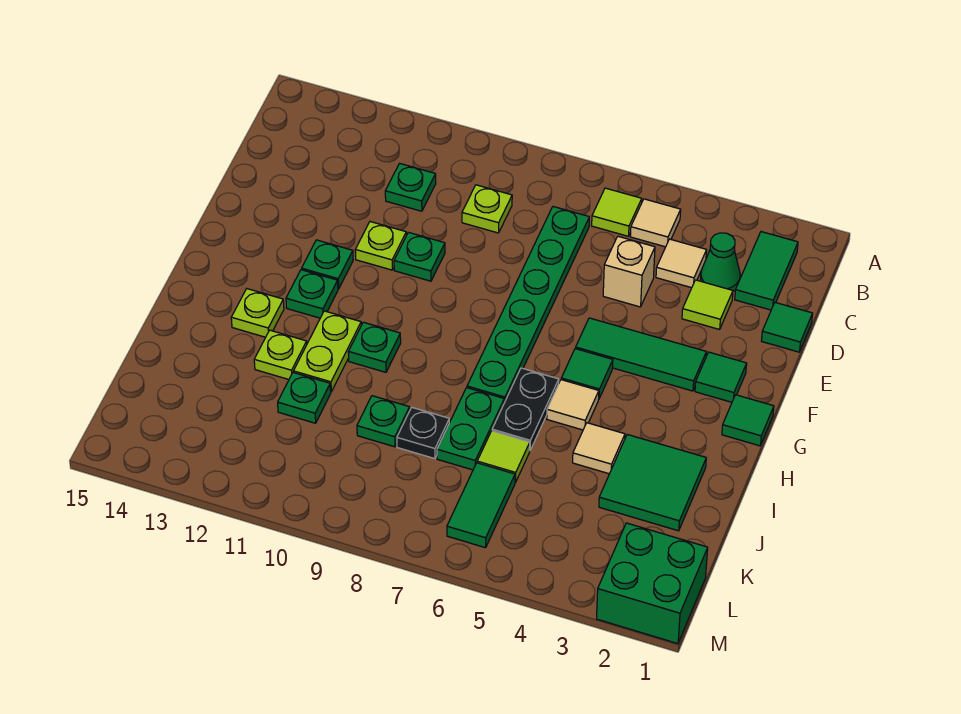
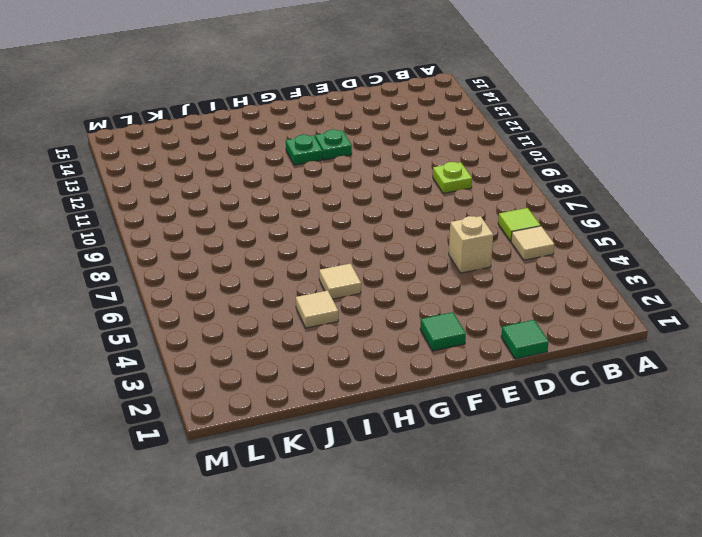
none -> green tile B2:C2 level 1
none -> green cone C3 level 1
none -> tan tile C4 level 1
none -> green plate C7:H7 level 1

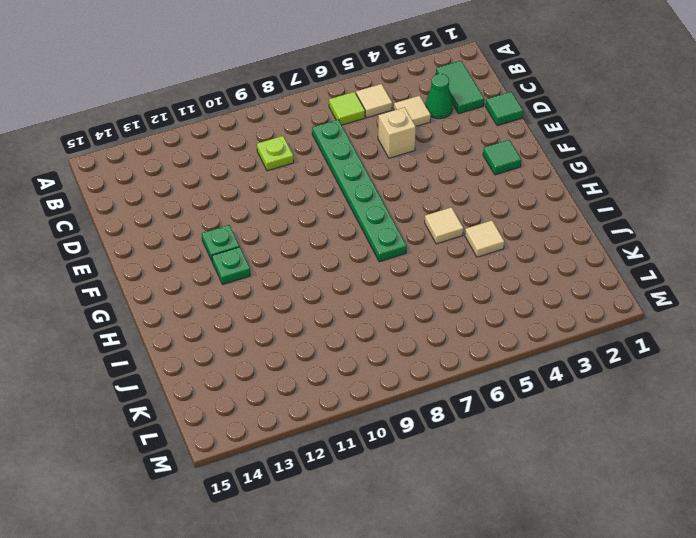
none -> green plate C11 level 1
none -> lime tile D3 level 1
none -> green plate E10 level 1
none -> lime plate E11 level 1

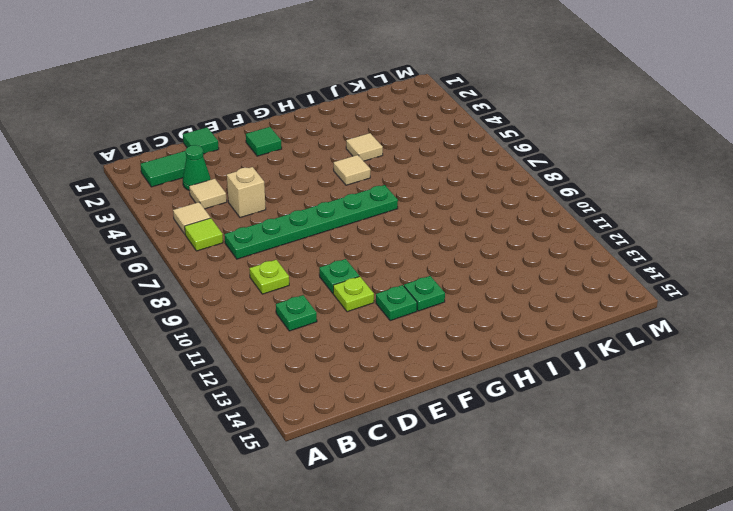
none -> lime tile D3 level 1
none -> green tile F3:F5 level 1
none -> green tile G1 level 1
none -> green tile G5 level 1

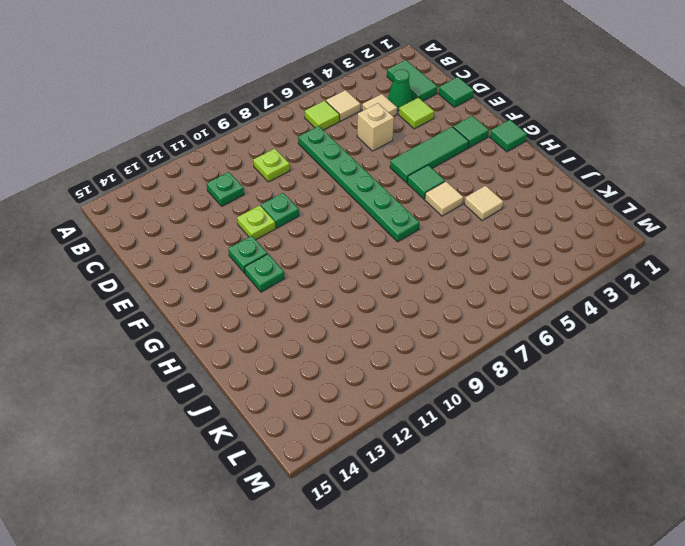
none -> black plate H6:I6 level 1
none -> green plate H10 level 1
none -> lime plate H11:I11 level 1
none -> lime plate H13 level 1

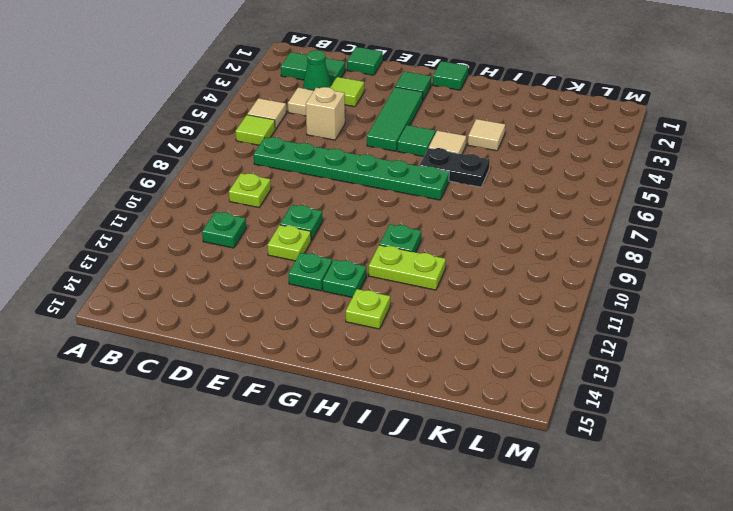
none -> green tile I2:J3 level 1
none -> green plate I7:J7 level 1
none -> lime plate I12 level 1
none -> lime tile J6 level 1

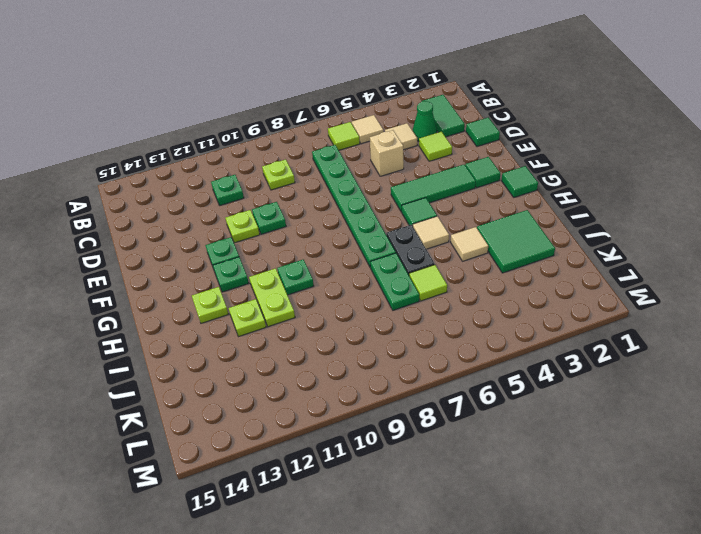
none -> black plate J8 level 1
none -> green plate J9 level 1
none -> green plate J11 level 1
none -> green tile K6:L6 level 1

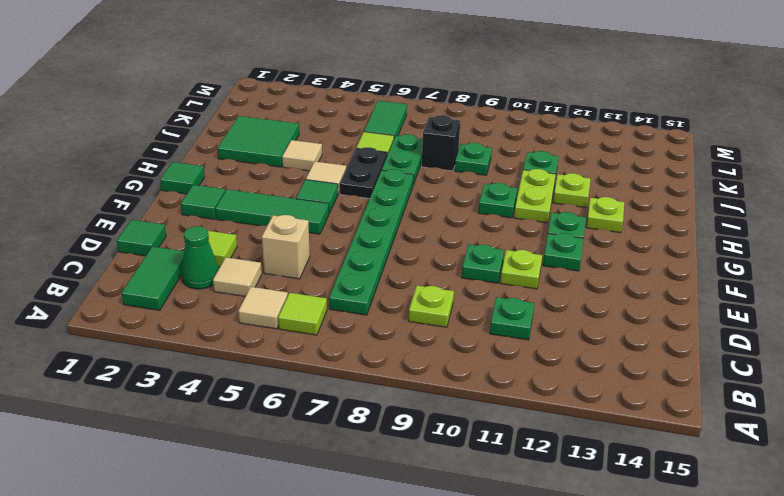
black brick J8 level 1 -> black plate J8 level 1
none -> green brick L1:M2 level 1

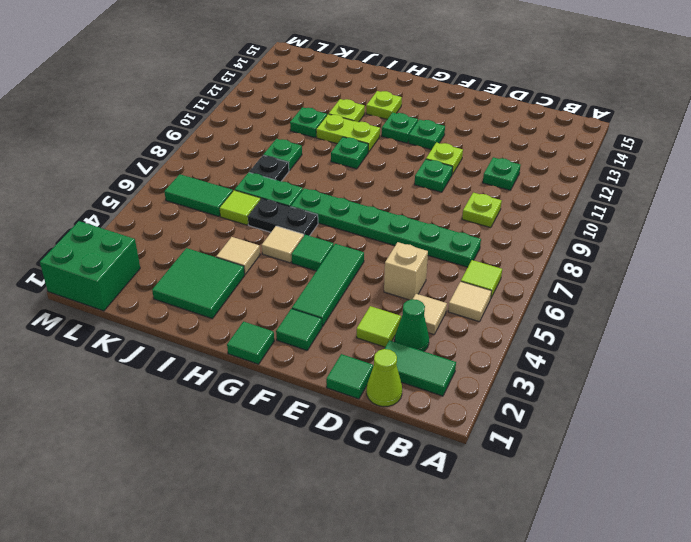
lime cone C1 level 1 -> none

